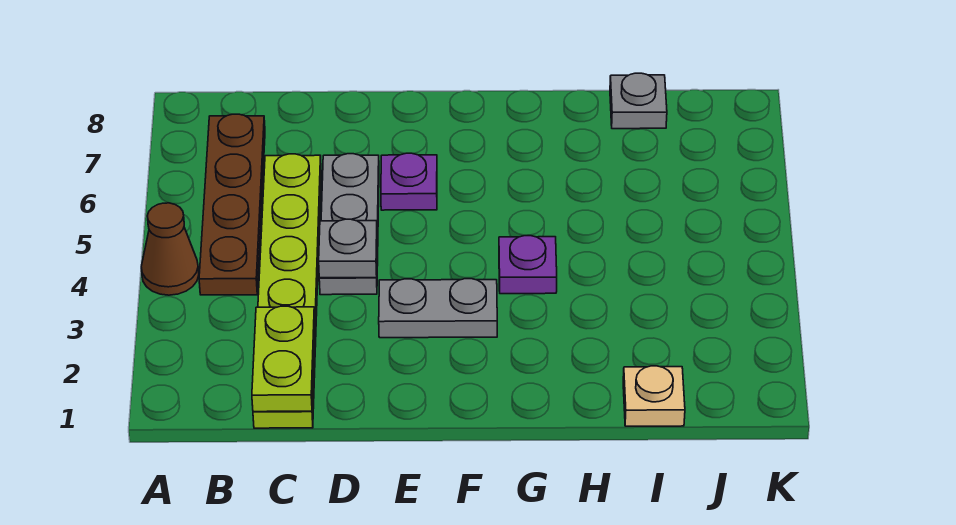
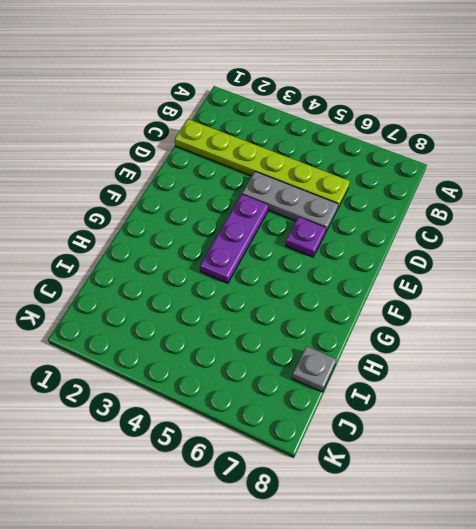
purple plate E4:G4 level 1 -> purple plate G4 level 1
none -> brown cone A4 level 1
none -> brown plate B4:B7 level 1

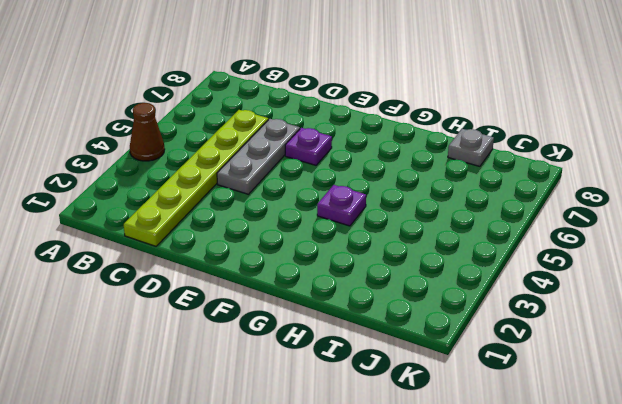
none -> brown plate B4:B7 level 1
none -> grey plate E3:F3 level 1

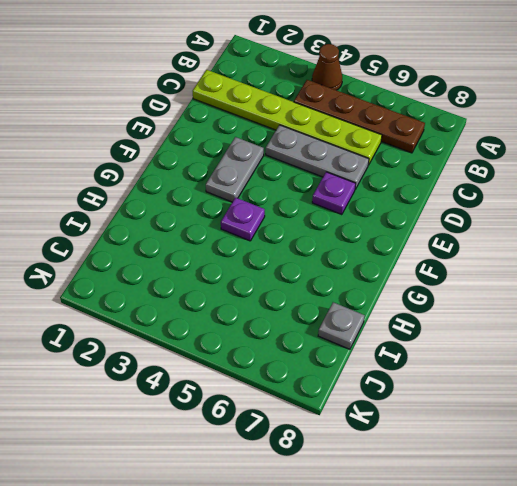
none -> tan plate I1 level 1
none -> lime plate C1:C2 level 2

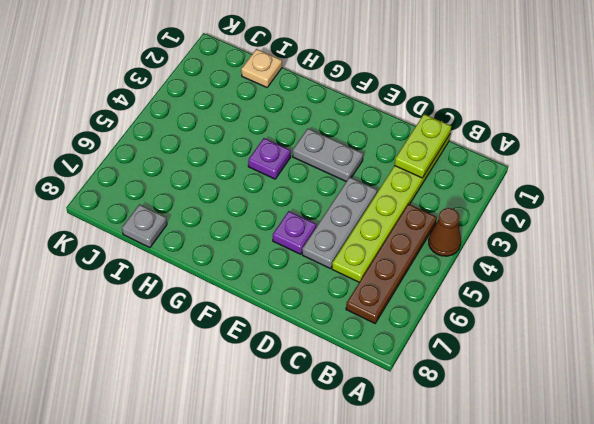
none -> grey plate D4 level 2

